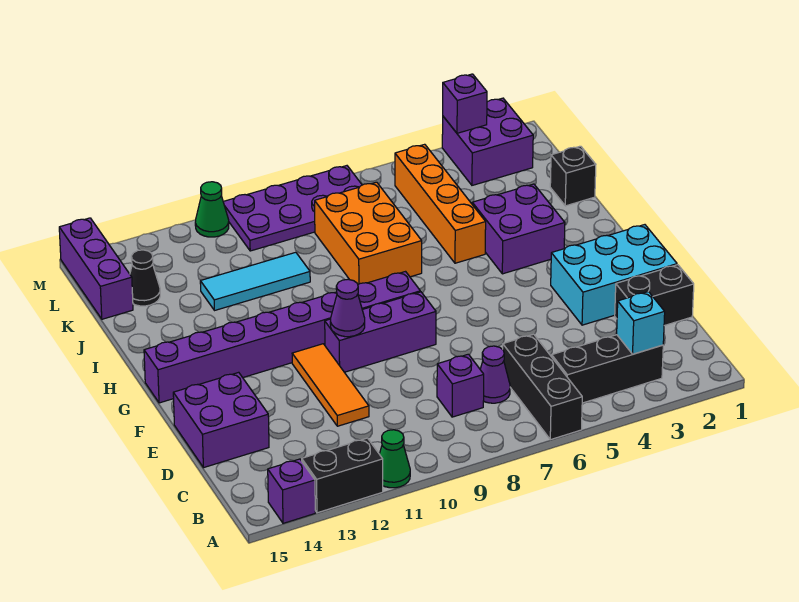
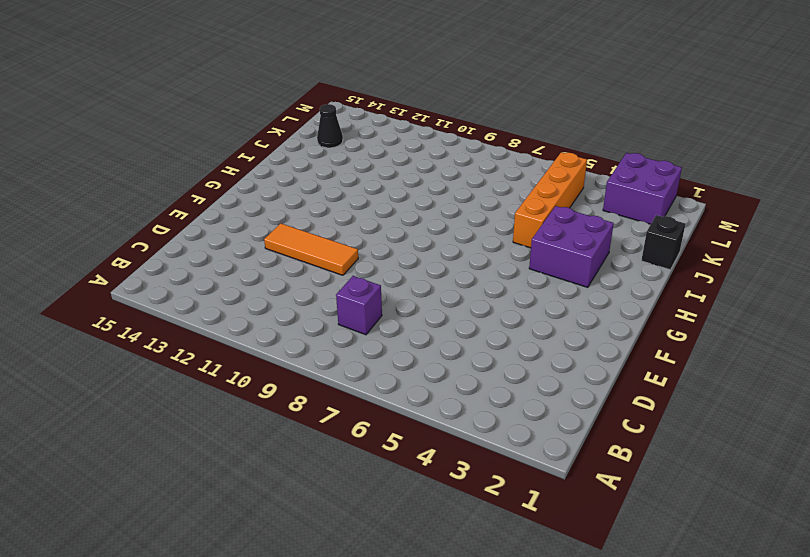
orange tile E10:E12 level 1 -> orange tile D11:F11 level 1
none -> black brick A6:C6 level 1
none -> green cone A11 level 1
none -> black brick A12:A13 level 1

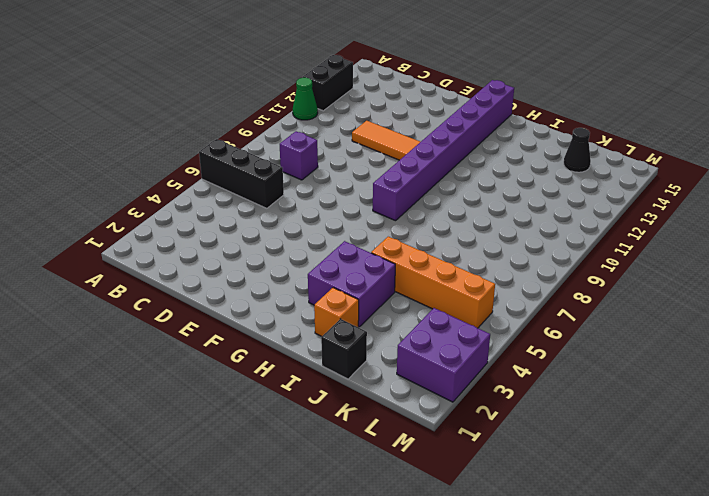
orange brick I2 level 1 -> none
none -> purple brick A14 level 1
none -> black brick B3:B5 level 1
none -> purple cone C7 level 1

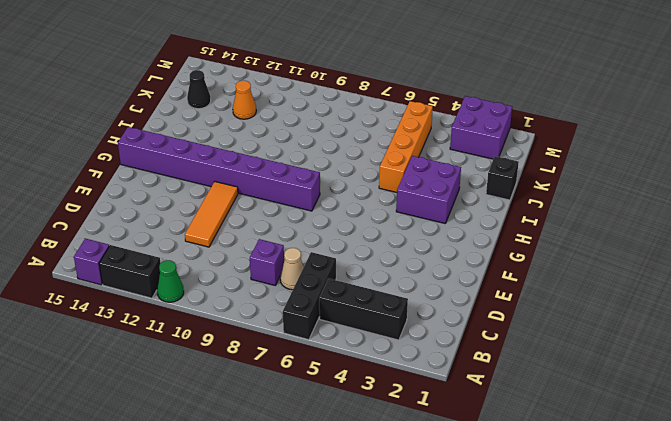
tan cone C7 level 1 -> purple cone C7 level 1
orange cone K12 level 1 -> none
none -> black brick D1:D2 level 1
none -> purple brick D14:E15 level 1
none -> cyan brick E1:F3 level 1

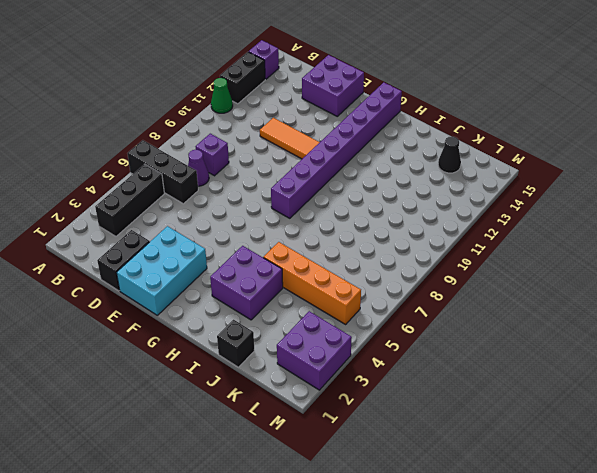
none -> purple brick F8:F10 level 1
none -> orange brick I7:K8 level 1
none -> cyan tile J10:J12 level 1

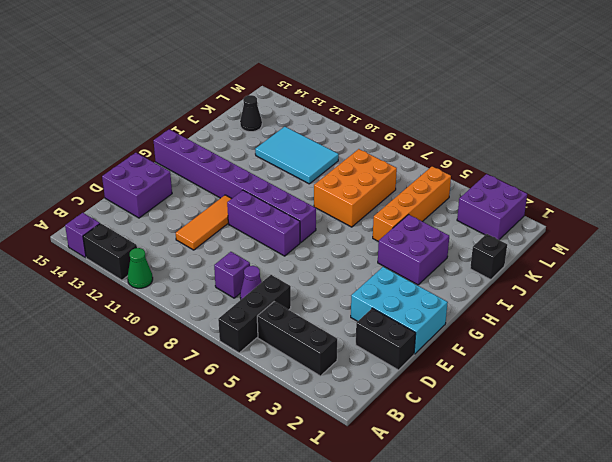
cyan tile J10:K12 level 1 -> cyan tile J10:J12 level 1
none -> purple brick K15:M15 level 1
none -> purple plate L7:M10 level 1
none -> green cone M11 level 1

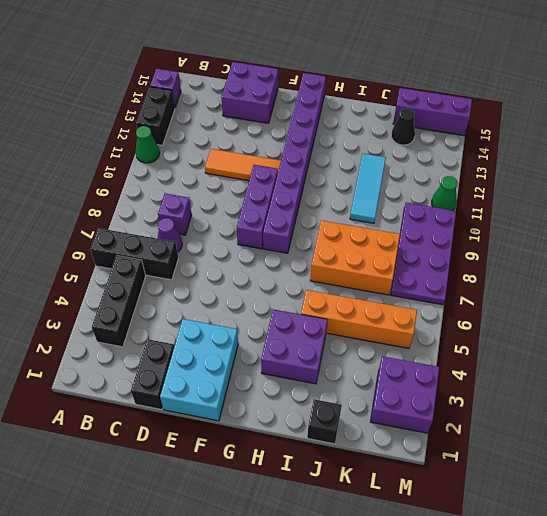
none -> cyan brick B3 level 2
none -> purple cone F10 level 2
none -> purple brick M3 level 2

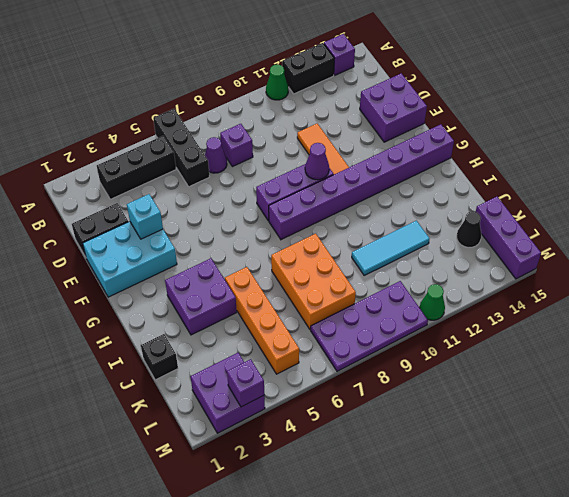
cyan brick E3 level 2 -> cyan brick B3 level 2

